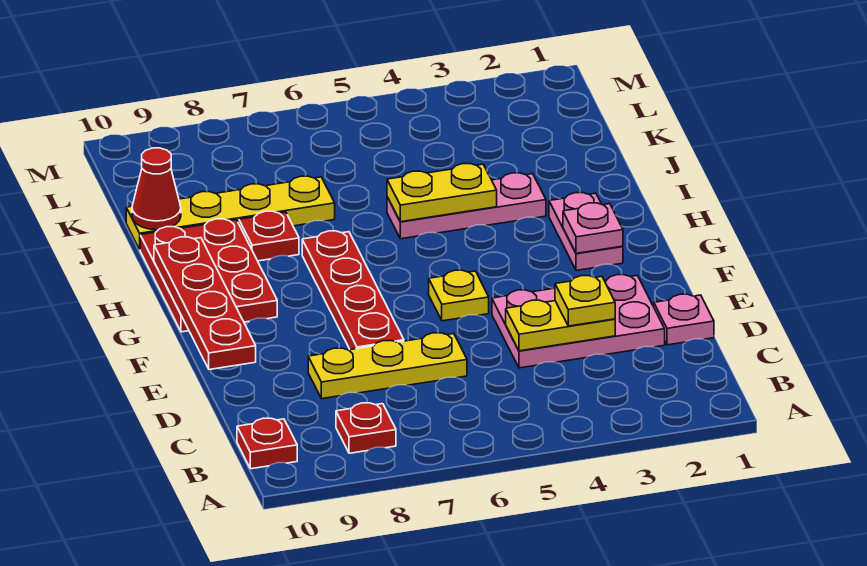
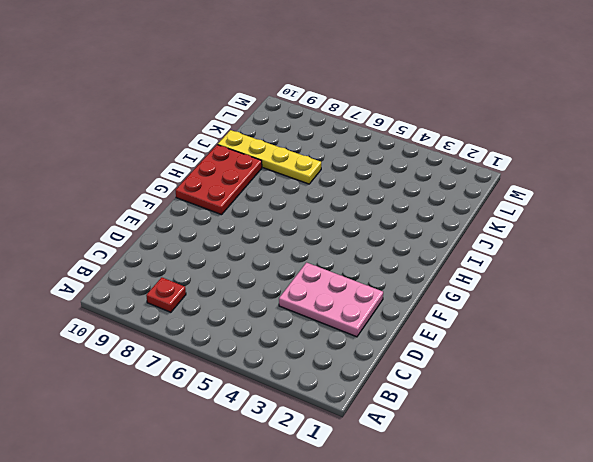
none -> red plate B10 level 1
none -> pink plate D1 level 1
none -> yellow plate D6:D8 level 1

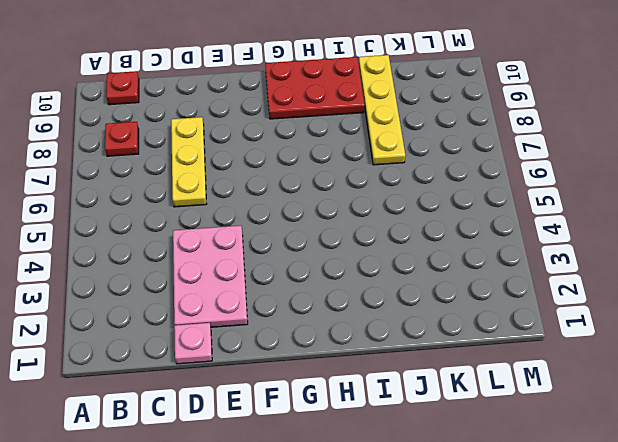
none -> red plate E7:H7 level 1
none -> yellow plate F5 level 1
none -> pink plate G2:H2 level 1

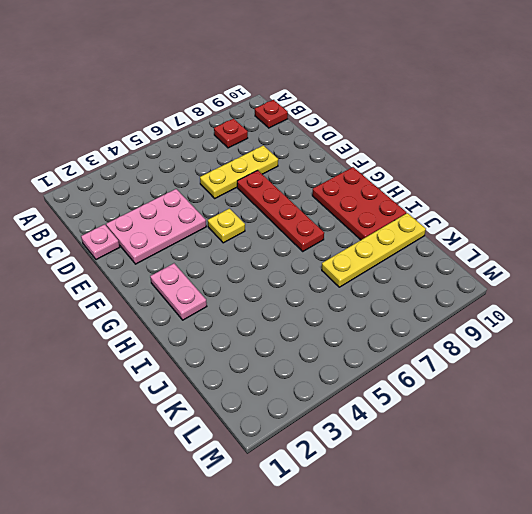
none -> pink plate I3:I5 level 1
none -> red plate I8 level 1
none -> yellow plate D3:D4 level 2

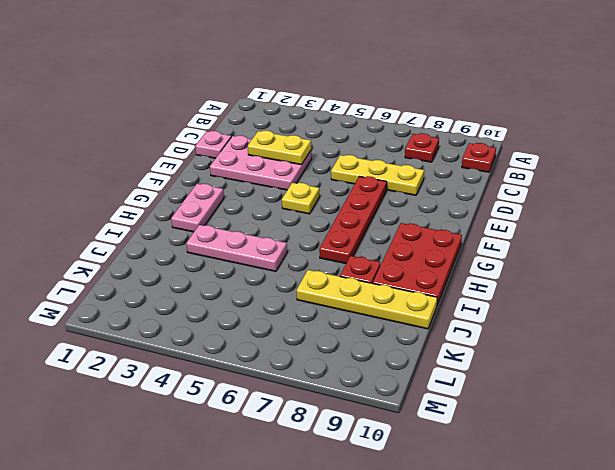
none -> red plate E10:H10 level 2
none -> pink plate G2 level 2
none -> yellow plate I4:I5 level 2

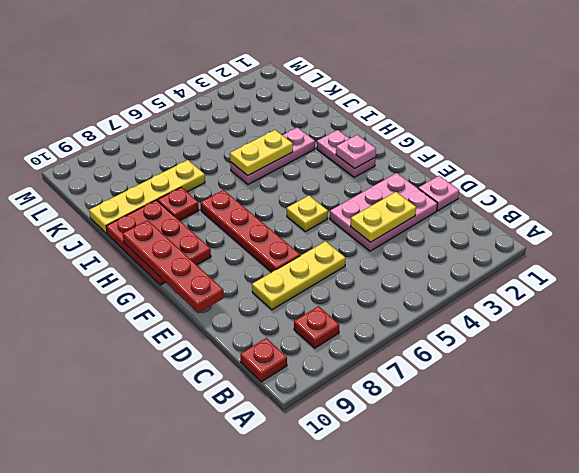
none -> red cone J10 level 2
none -> yellow plate D3 level 3

